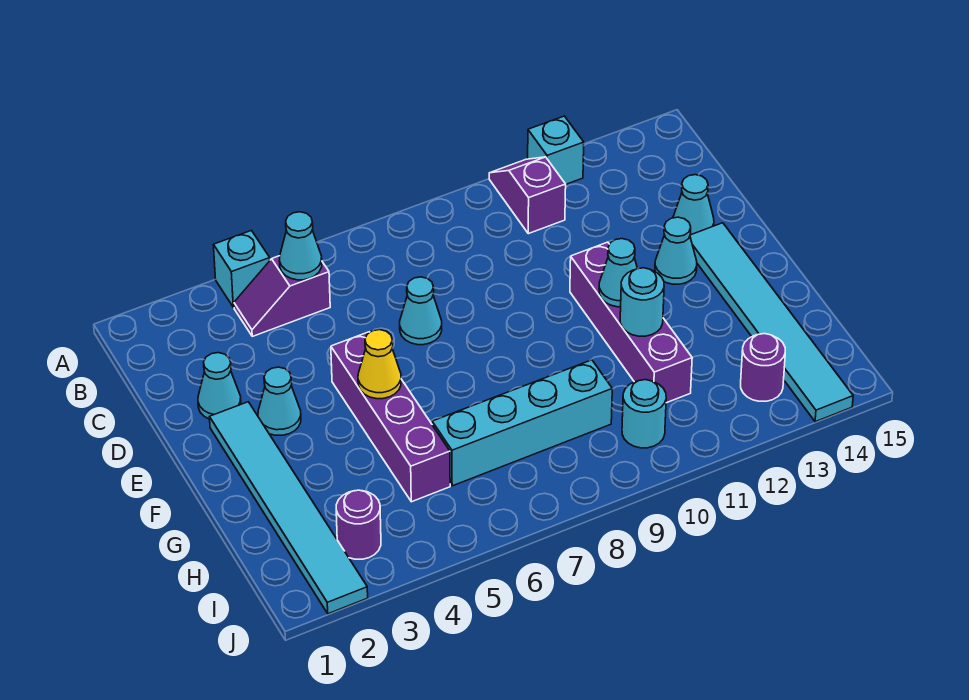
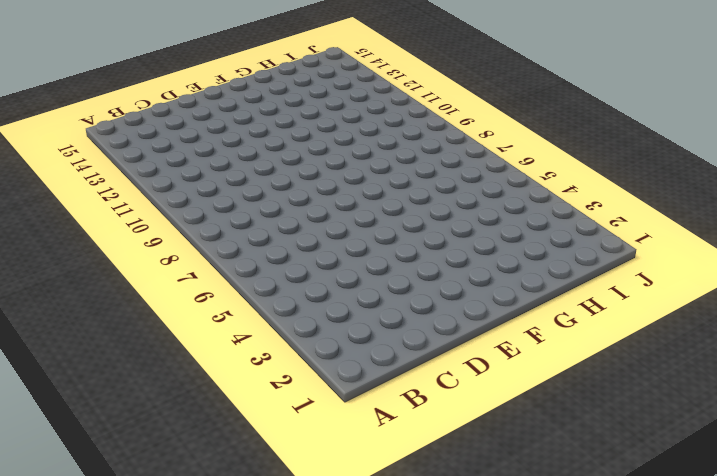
none -> cyan brick A4 level 1
none -> purple slope A11:B11 level 1 top B
none -> cyan brick A12 level 1

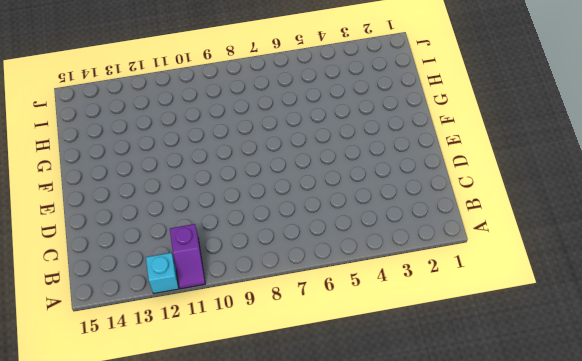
none -> cyan brick A4 level 1
none -> purple slope B4:B5 level 1 top 5
none -> cyan cone D2 level 1

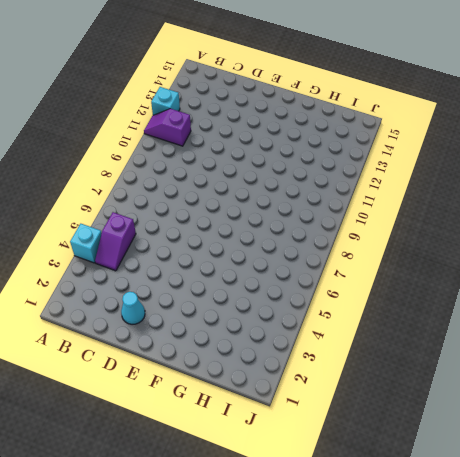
none -> cyan cone D7 level 1
none -> cyan cone D14 level 1
none -> cyan tile E2:J2 level 1

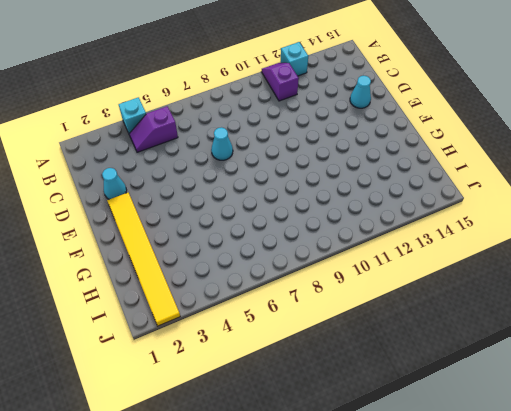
yellow tile E2:J2 level 1 -> cyan tile E2:J2 level 1
none -> cyan cone E3 level 1
none -> purple brick E5:H5 level 1
none -> purple brick E11:H11 level 1

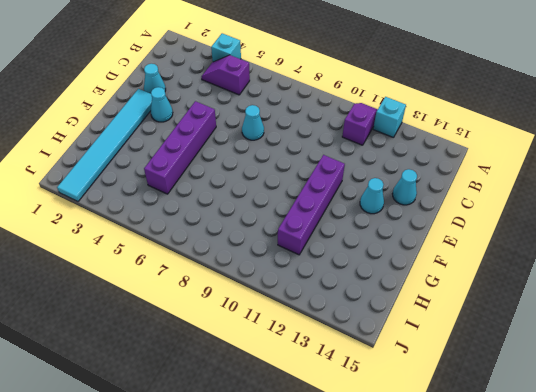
none -> cyan tile E14:J14 level 1
none -> cyan brick H6:H9 level 1
none -> purple round brick I3 level 1

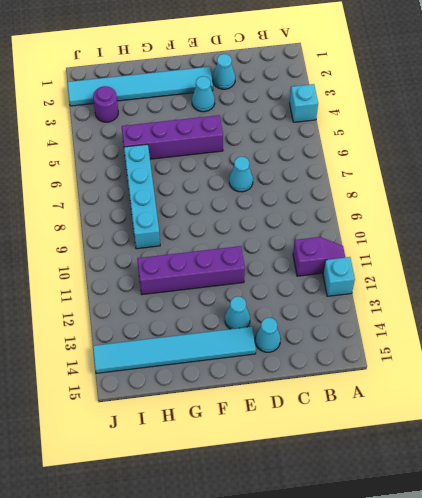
none -> purple slope B4:B5 level 1 top 5
none -> cyan round brick I10 level 1
none -> purple round brick I13 level 1

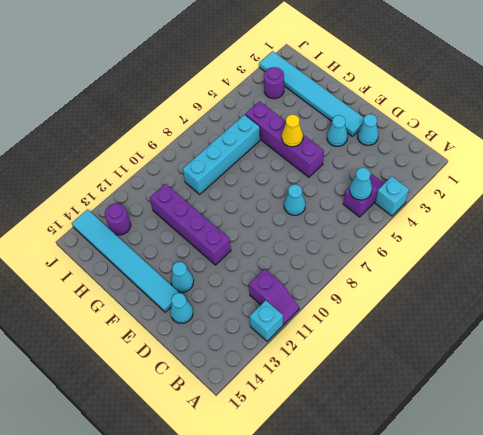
none -> cyan round brick I10 level 1
none -> cyan cone F11 level 2
none -> cyan round brick G11 level 2

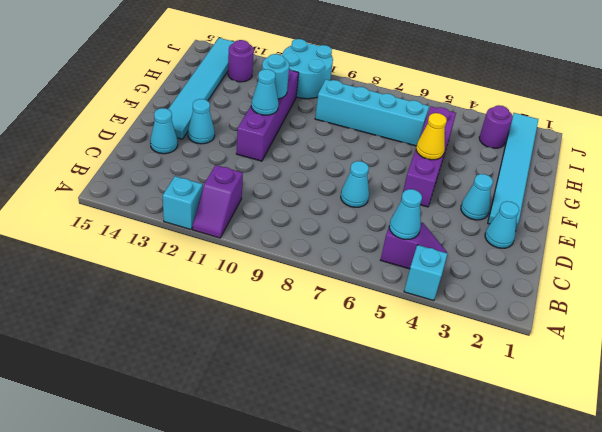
cyan round brick I10:J11 level 1 -> cyan round brick I10 level 1

